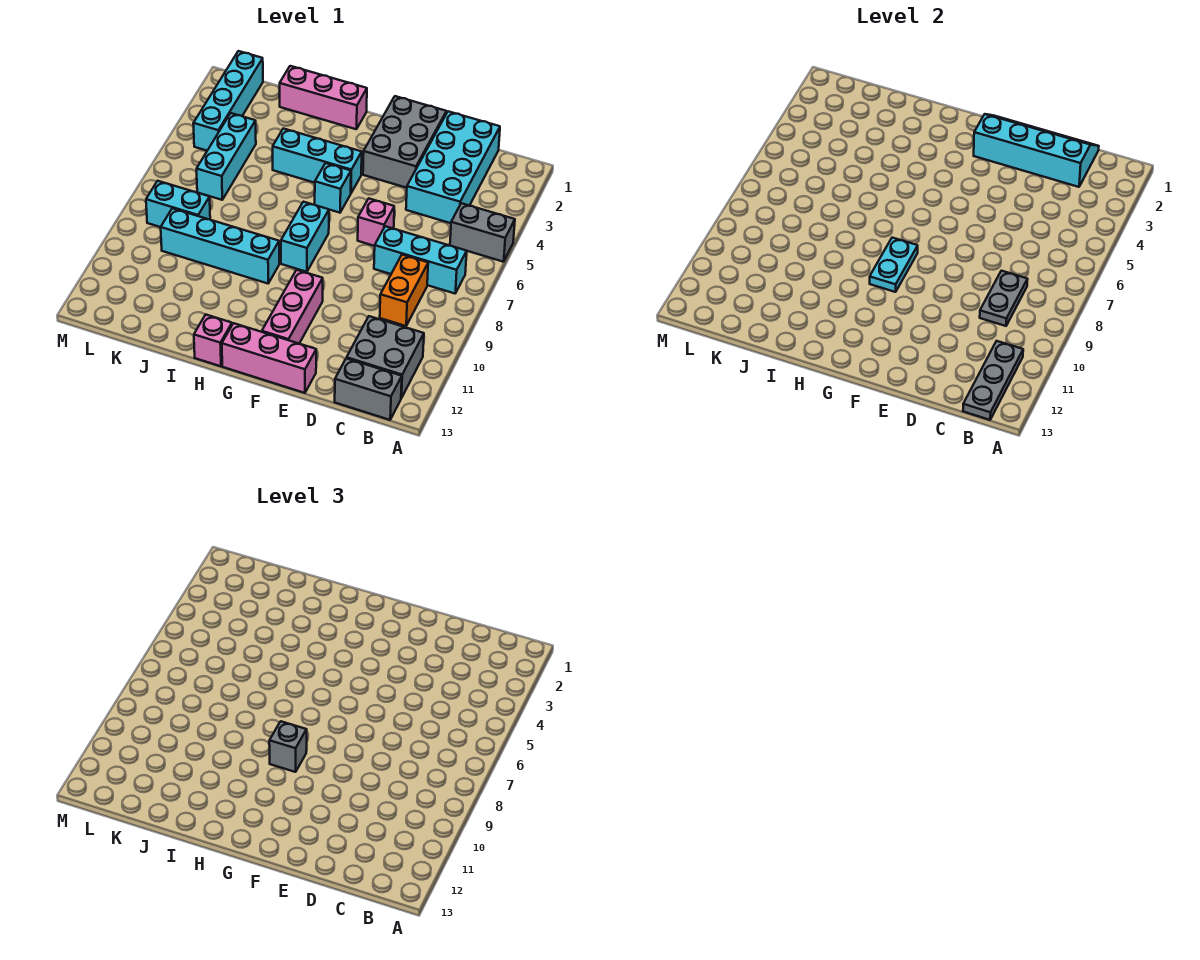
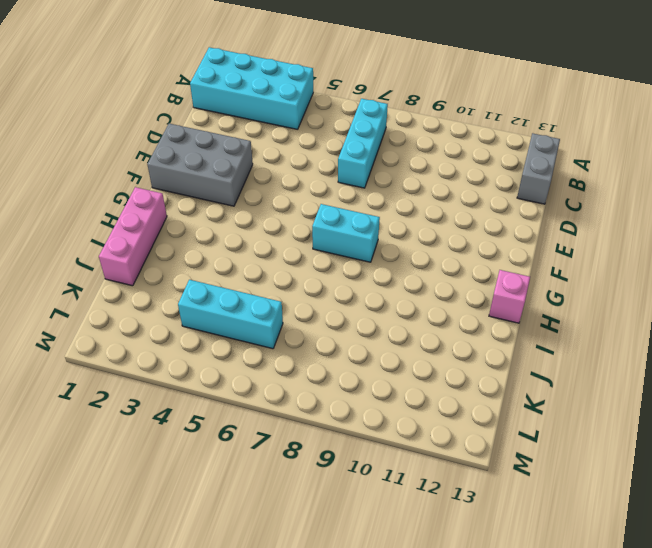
cyan brick A1:B4 level 1 -> cyan brick C1:D4 level 1
none -> grey brick A5:B5 level 1
none -> grey brick B11:C12 level 1
none -> orange brick C8:C9 level 1

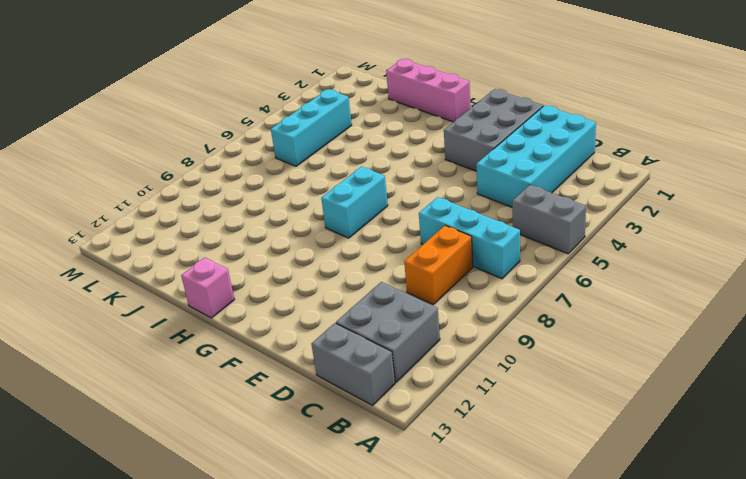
none -> pink brick E6 level 1
none -> pink brick E13:G13 level 1
none -> pink brick F10:F12 level 1

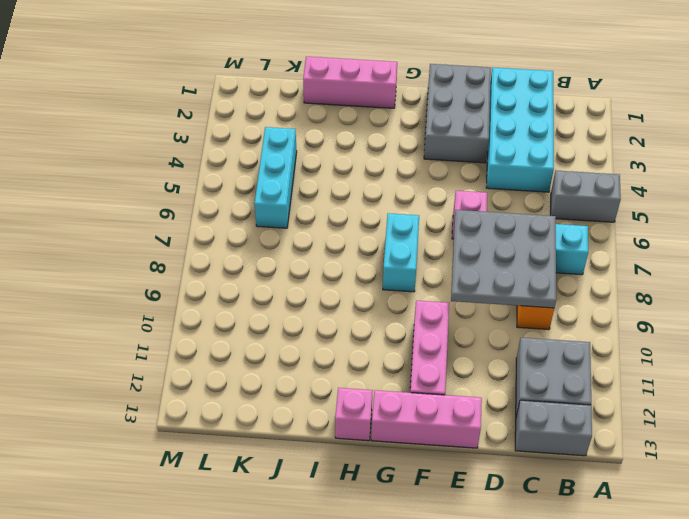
grey plate C7:E9 level 2 -> grey plate C8:C9 level 2
none -> cyan brick G4:I4 level 1
none -> cyan brick G5 level 1
none -> cyan brick H9:K9 level 1

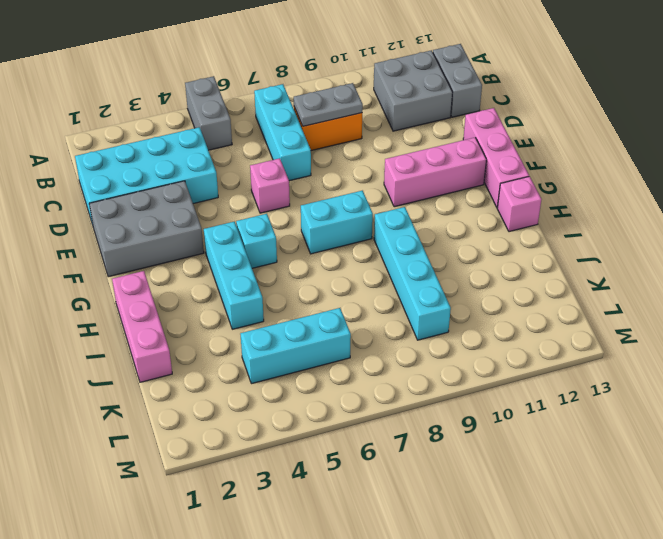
none -> cyan brick K8:L8 level 1
none -> cyan brick L1:L4 level 1
none -> grey plate B11:B13 level 2

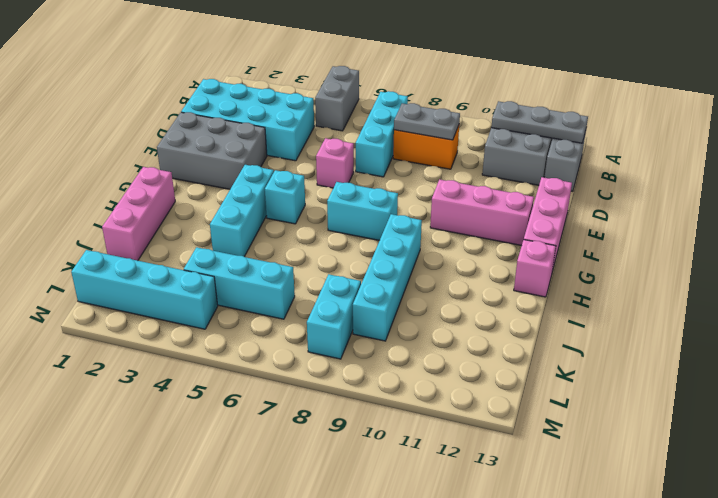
none -> cyan slope C1:F2 level 2 top 2
none -> cyan plate G8:G9 level 2
none -> grey brick G9 level 3

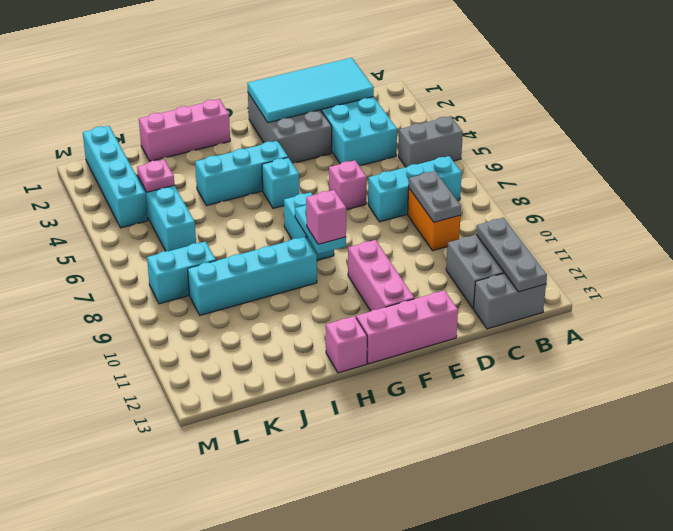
cyan tile C1:F2 level 2 -> cyan slope C1:F2 level 2 top 2
pink brick G9 level 3 -> grey brick G9 level 3
pink plate K4 level 2 -> none

